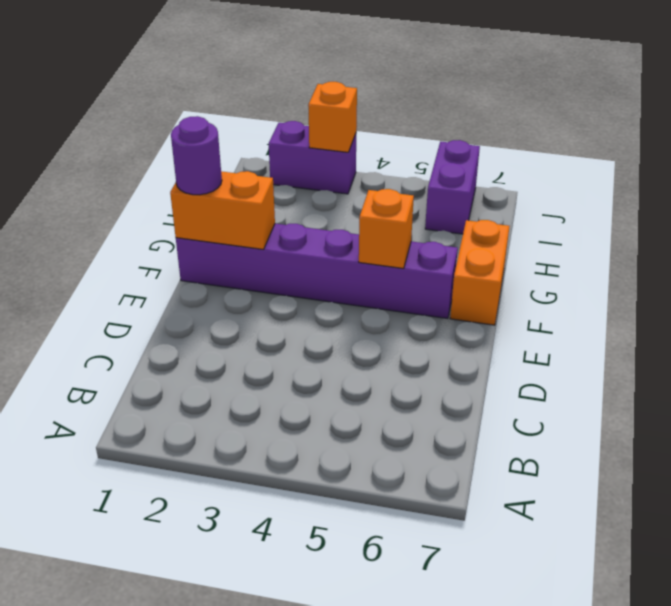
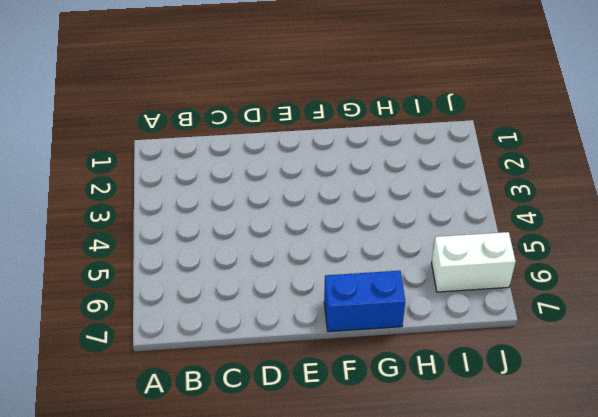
blue brick F7:G7 level 1 -> orange brick F7:G7 level 1
white brick I6:J6 level 1 -> purple brick I6:J6 level 1
none -> purple brick F1:F6 level 1
none -> purple brick J2:J3 level 1

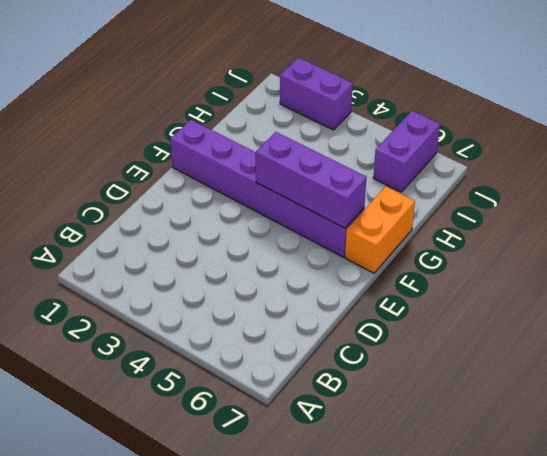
purple brick F4:F6 level 2 -> orange brick F5 level 2
none -> orange brick F1:F2 level 2
none -> orange brick J3 level 2

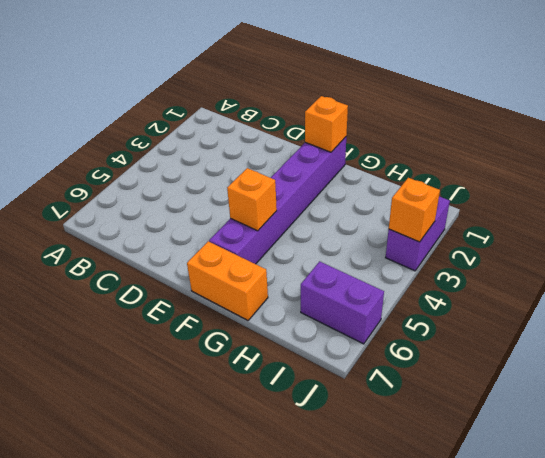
orange brick F1 level 2 -> orange brick F1:F2 level 2
none -> purple round brick F1 level 3

